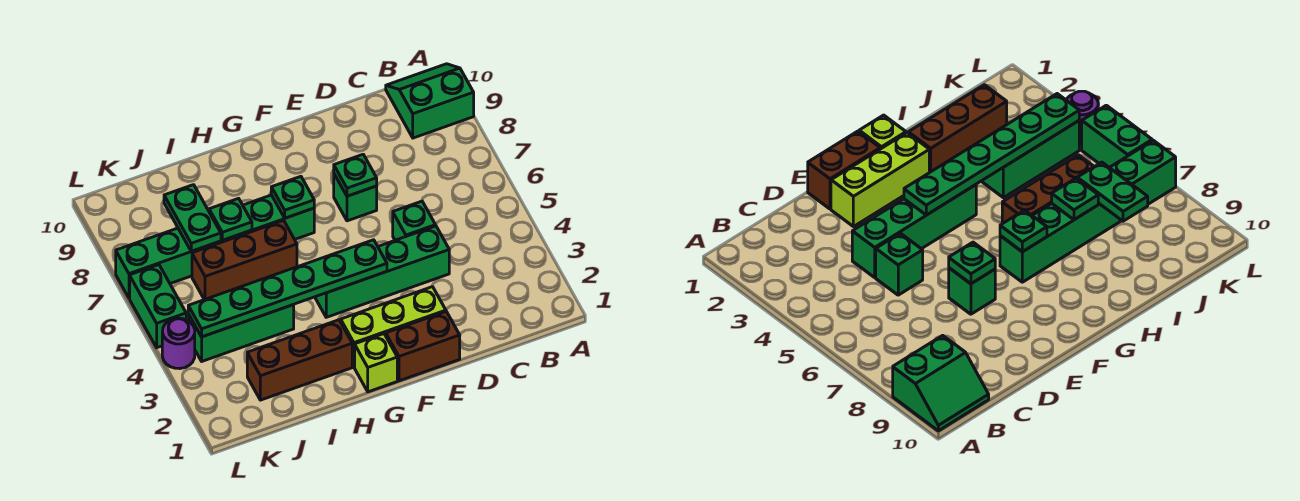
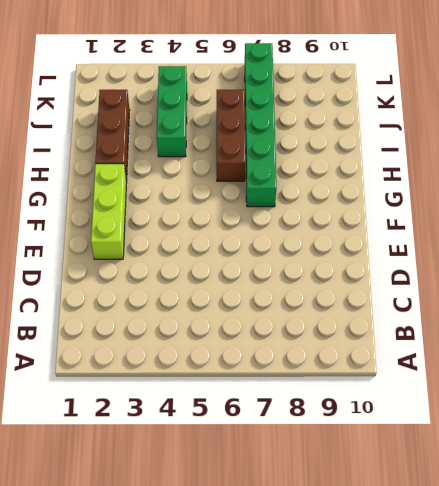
none -> green slope A9:B10 level 1 top 9
none -> green brick D4:G4 level 1
none -> green brick D5 level 1

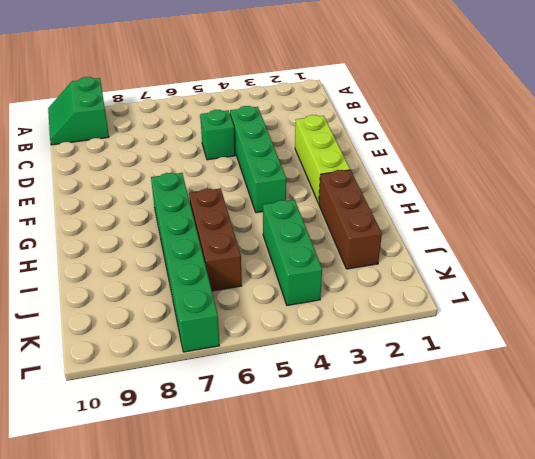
none -> brown brick E1:F1 level 1
none -> green brick E7 level 1
none -> lime brick G1 level 1

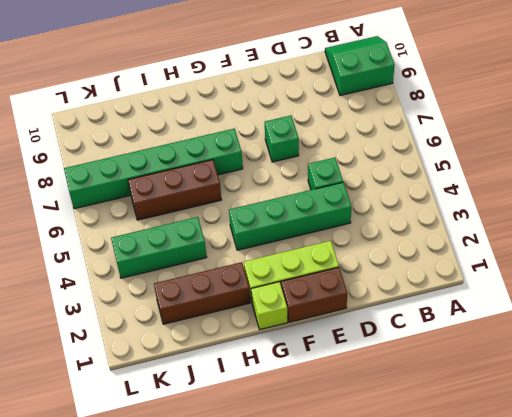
none -> purple round brick L4 level 1
none -> green brick L5:L6 level 1
none -> green plate E7 level 2

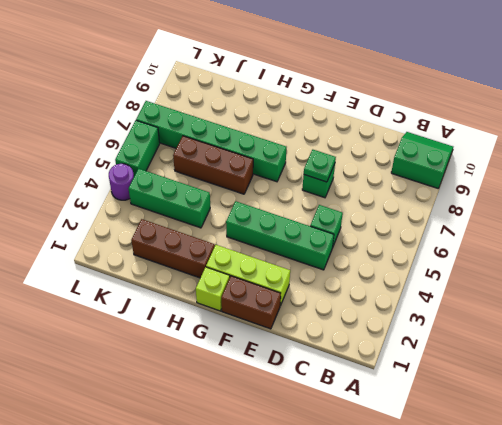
none -> green plate F4:K4 level 2
none -> green plate G7 level 2
none -> green plate I7 level 2

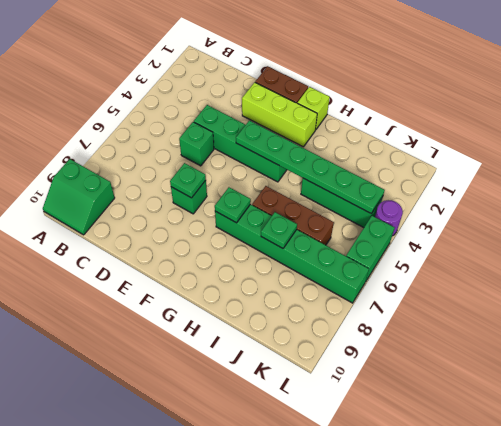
none -> brown brick H2:J2 level 1
none -> green plate J7:J8 level 2

